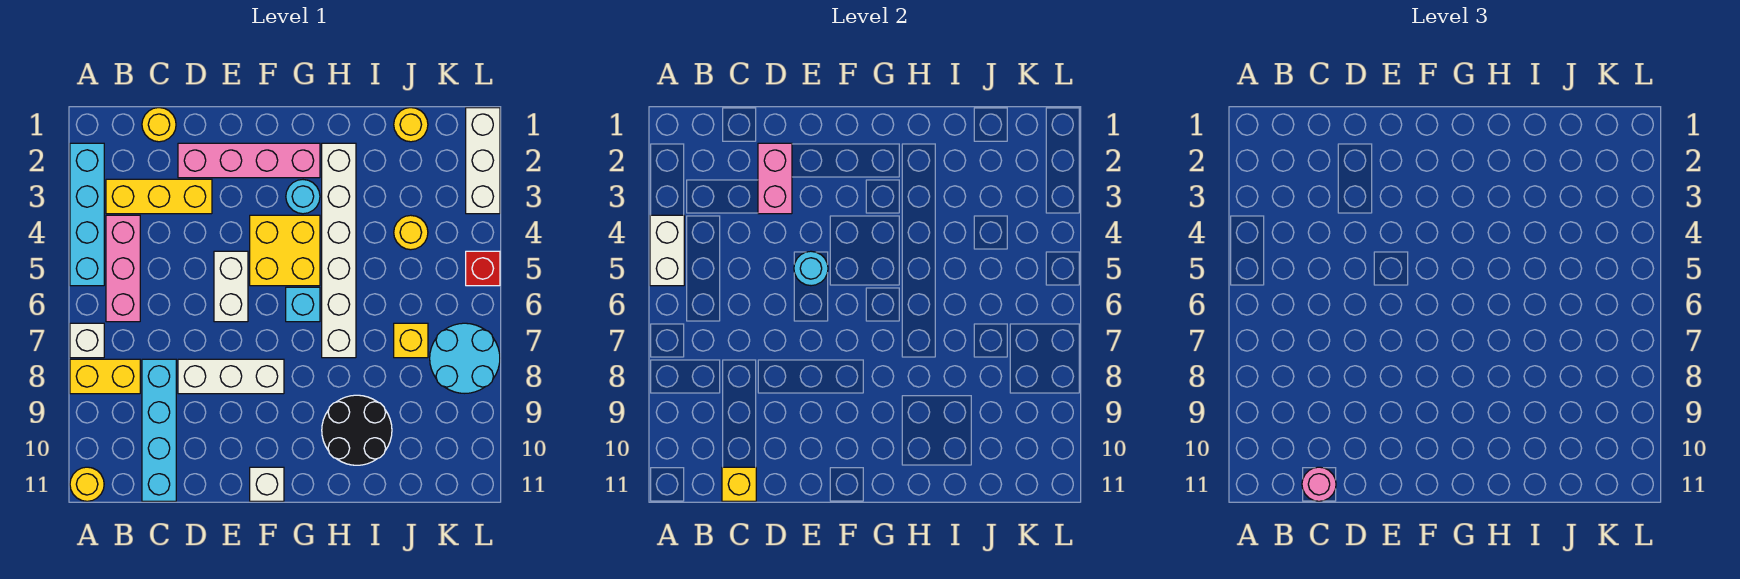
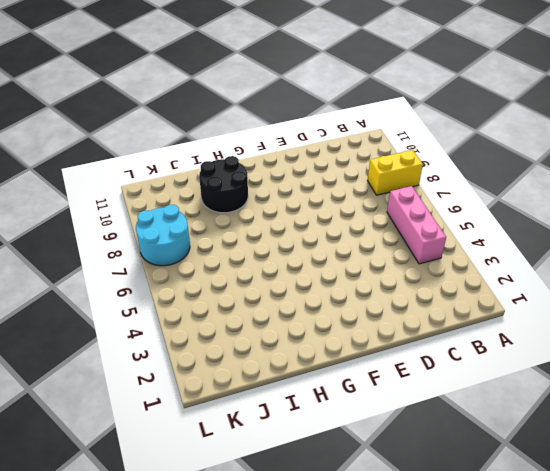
none -> cyan brick A2:A5 level 1
none -> white brick A7 level 1
none -> yellow round brick A11 level 1

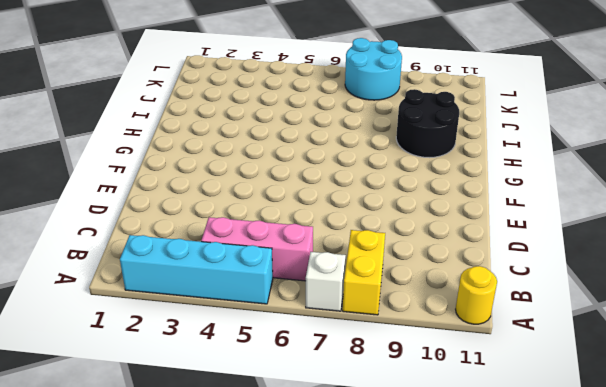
none -> yellow brick B3:D3 level 1
none -> yellow round brick C1 level 1
none -> cyan brick C8:C11 level 1

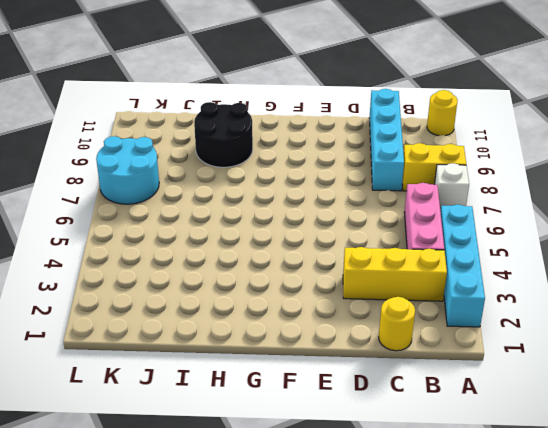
none -> pink brick D2:G2 level 1
none -> white brick D8:F8 level 1
none -> white brick E5:E6 level 1

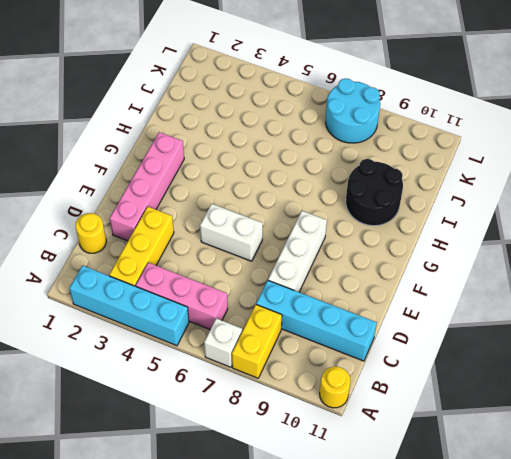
none -> yellow brick F4:G5 level 1
none -> white brick F11 level 1
none -> cyan round brick G3 level 1

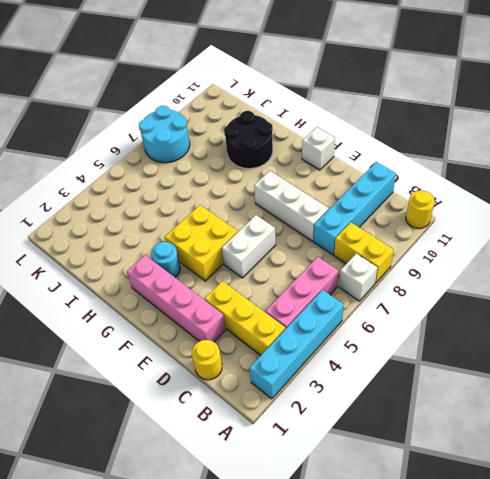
none -> cyan brick G6 level 1
none -> white brick H2:H7 level 1
none -> yellow round brick J1 level 1

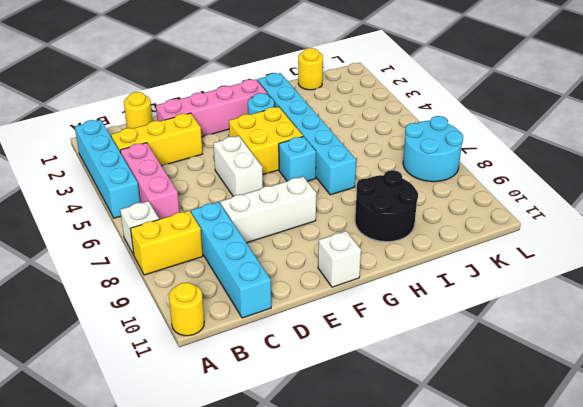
cyan brick H2:H7 level 1 -> white brick H2:H7 level 1
none -> yellow round brick J4 level 1
none -> yellow brick J7 level 1
none -> white brick L1:L3 level 1

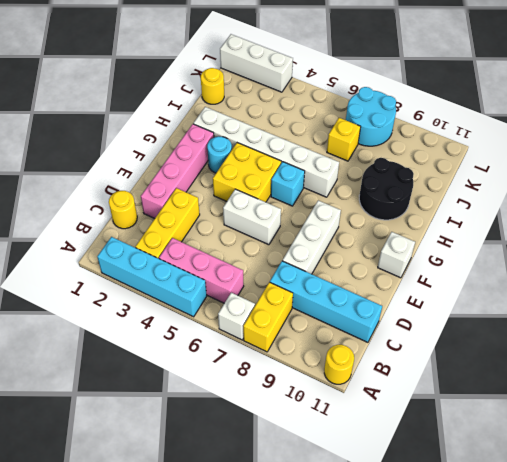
none -> yellow round brick J4 level 1
none -> red brick L5 level 1
none -> white brick A4:A5 level 2

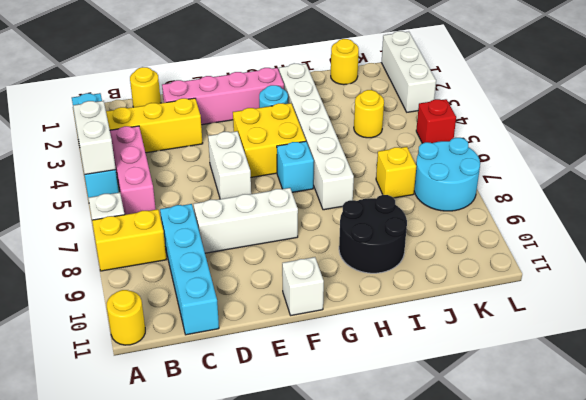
none -> yellow brick C11 level 2
none -> pink brick D2:D3 level 2
none -> cyan round brick E5 level 2

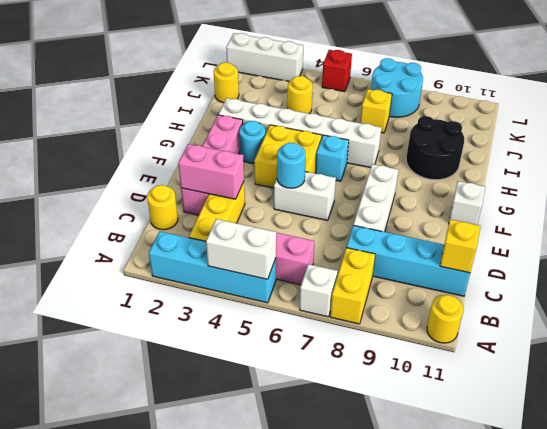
none -> pink round brick C11 level 3

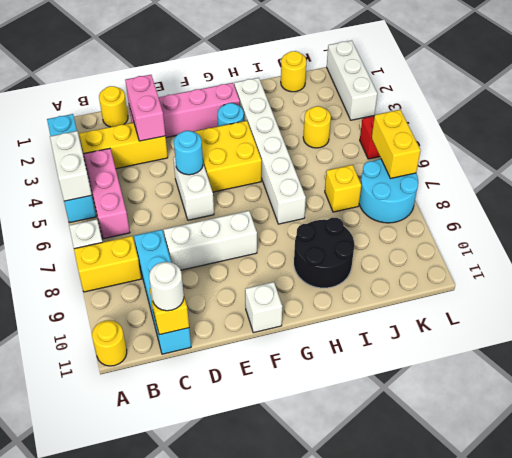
white round brick C11 level 3 -> pink round brick C11 level 3
yellow brick L6:L7 level 2 -> none
none -> cyan brick G6 level 1

